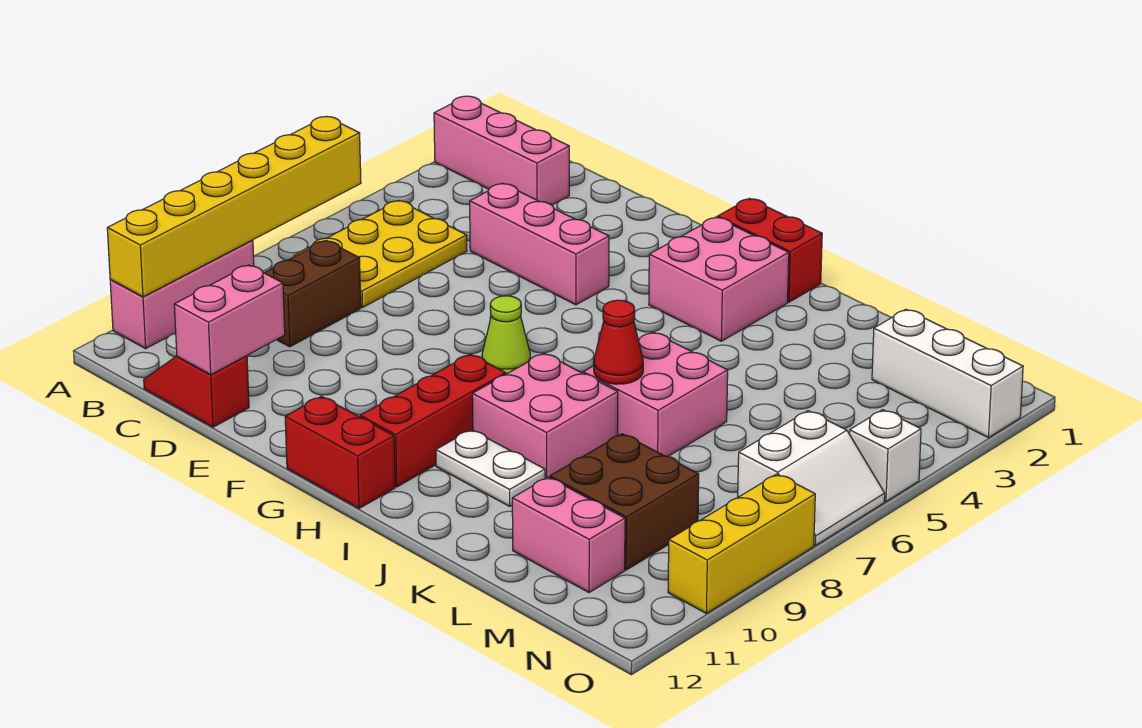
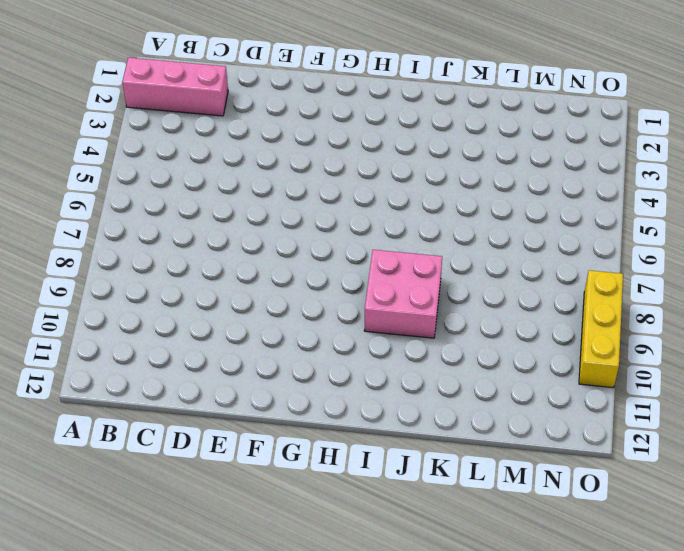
none -> pink brick A9:A11 level 1
none -> yellow plate B5:C7 level 1
none -> brown brick C8:C9 level 1

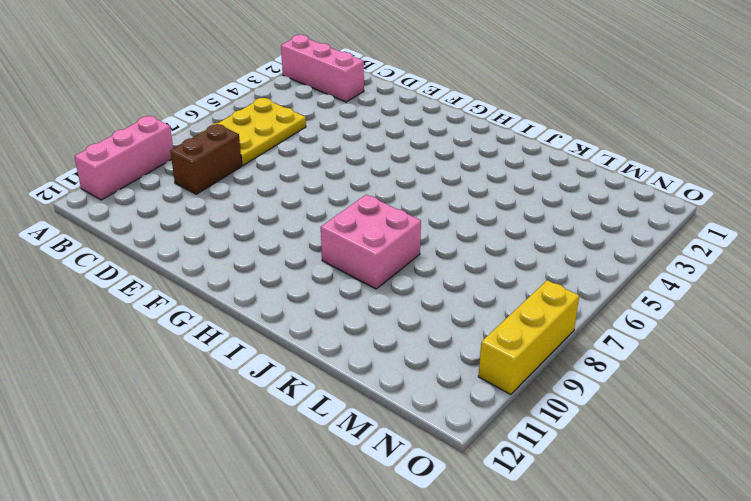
none -> red slope C12:D12 level 1 top D
none -> pink brick D4:F4 level 1
none -> lime cone G7 level 1

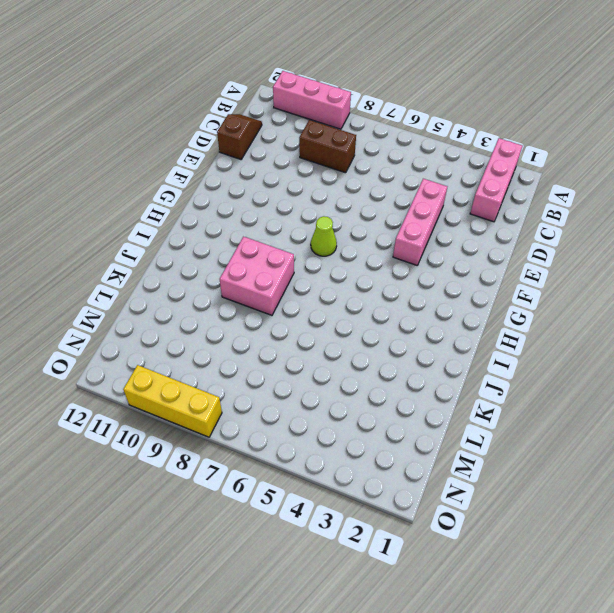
brown slope C12:D12 level 1 top D -> red slope C12:D12 level 1 top D
none -> yellow plate B5:C7 level 1
none -> red brick G12:H12 level 1
none -> red brick H1:I1 level 1

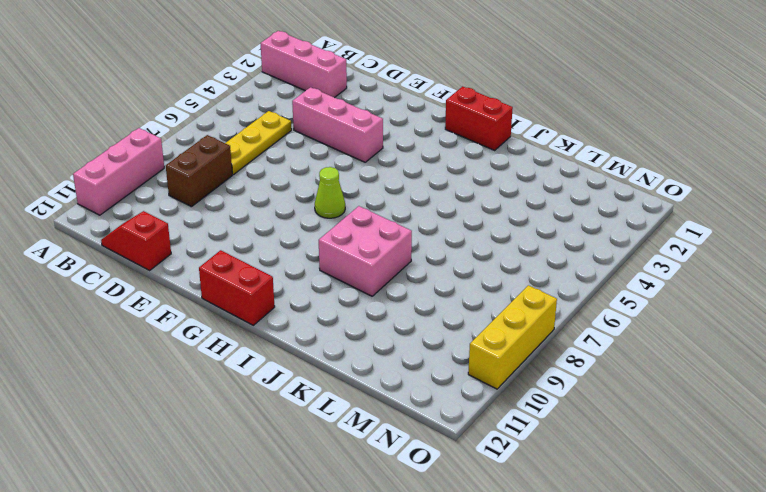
yellow plate C5:C7 level 1 -> yellow plate B5:C7 level 1
none -> pink brick H2:I3 level 1
none -> red brick H9:H11 level 1
none -> white plate I10:J10 level 1

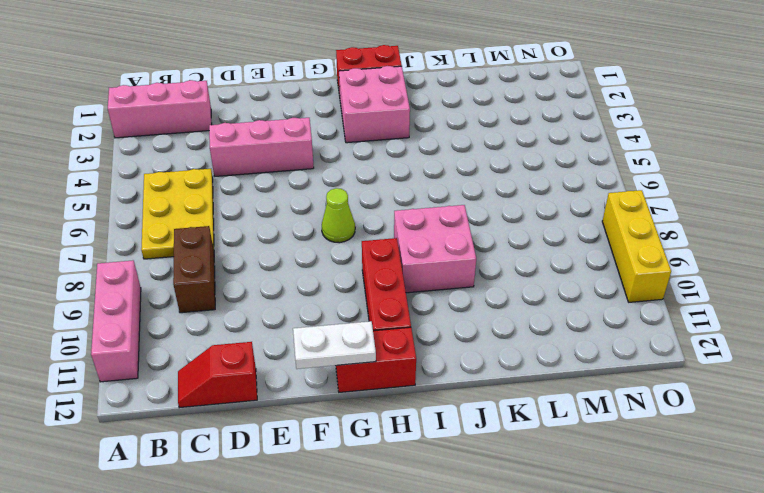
white plate F12:G12 level 2 -> white plate I10:J10 level 1
none -> pink brick J6:K7 level 1
none -> brown brick L9:M10 level 1
none -> pink brick L11:M11 level 1

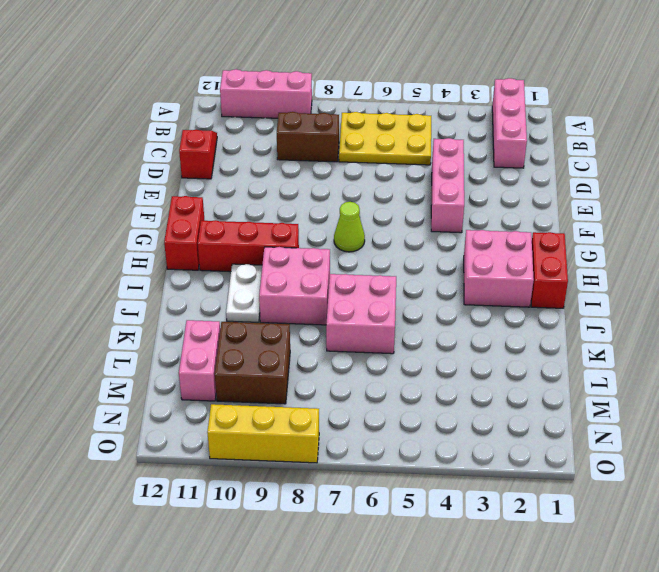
none -> white brick M2:O2 level 1
none -> white slope N6:O7 level 1 top N
none -> white brick O5 level 1

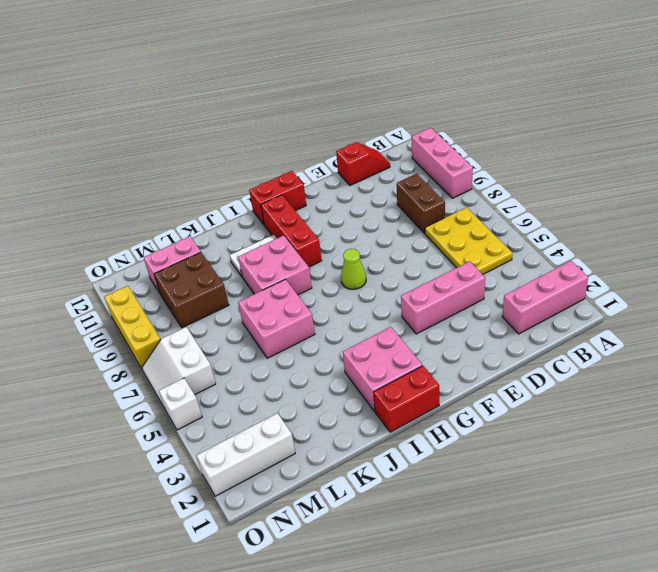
none -> yellow brick A6:A11 level 2
none -> pink brick D11:D12 level 2
none -> red cone J7 level 2

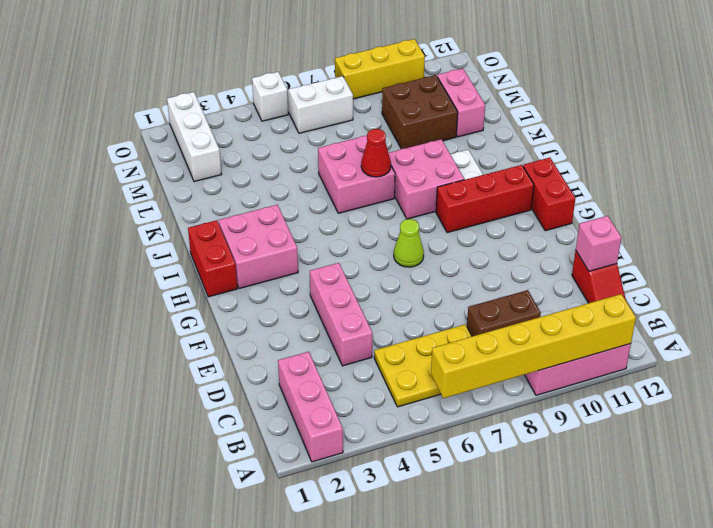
pink brick D12 level 2 -> pink brick D11:D12 level 2

